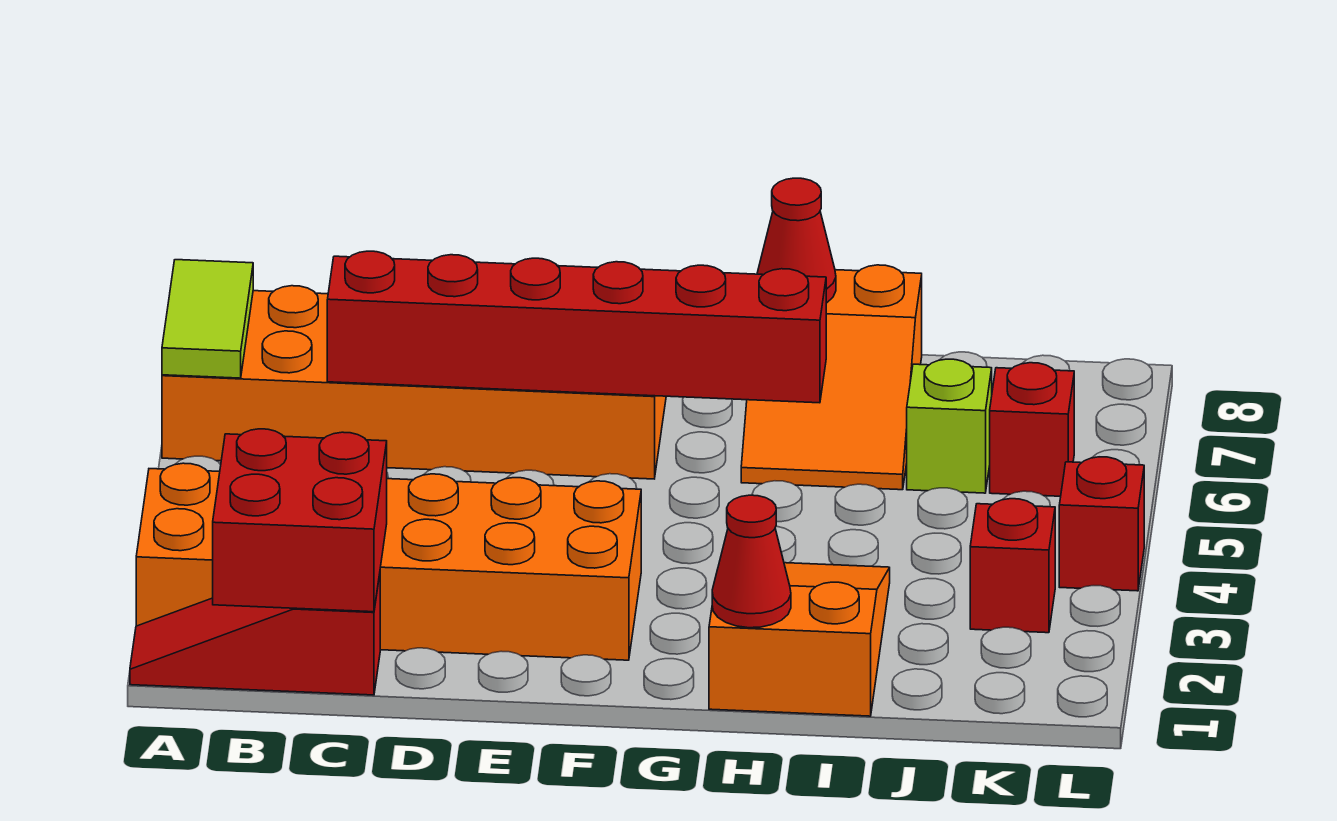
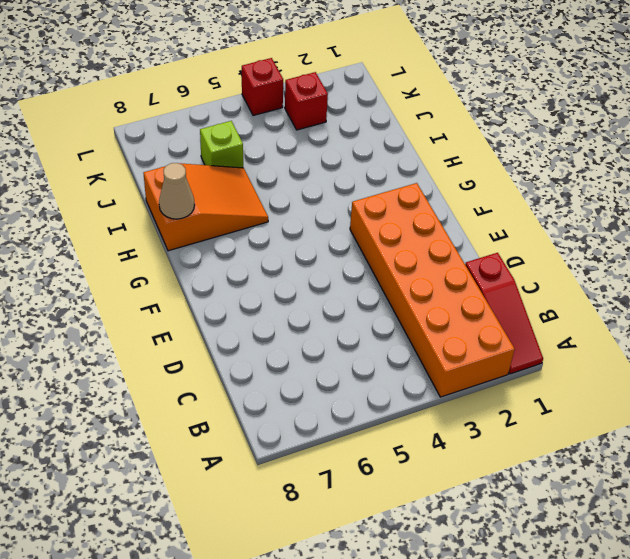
tan cone H8 level 2 -> red cone H8 level 2
none -> orange brick A6:F7 level 1
none -> orange slope H1:I3 level 1 top 1
none -> red brick K6 level 1

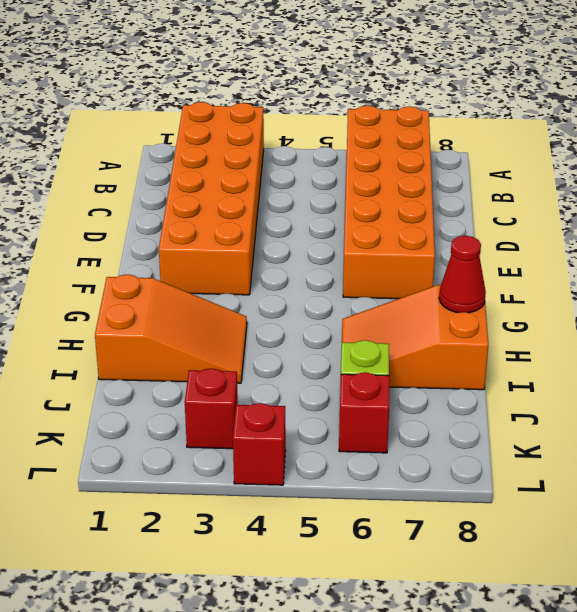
none -> red slope A1:C1 level 1 top C
none -> lime tile A6:A7 level 2
none -> red brick B1:C2 level 2

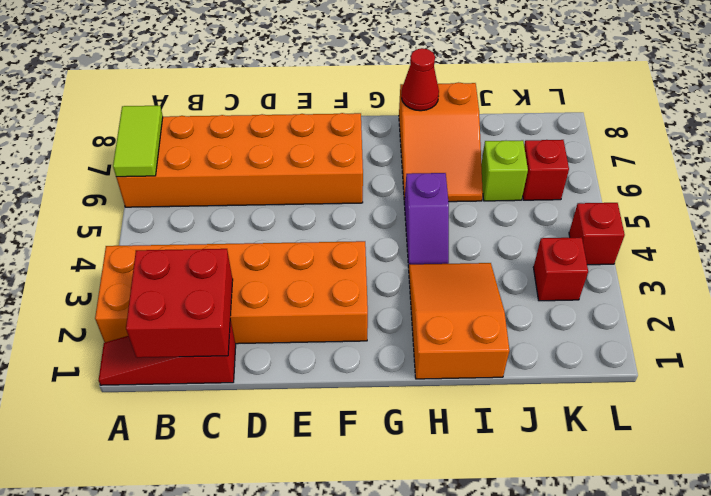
purple slope H4:H5 level 1 top 5 -> none
none -> red brick C6:H6 level 2
none -> red cone H1 level 2

